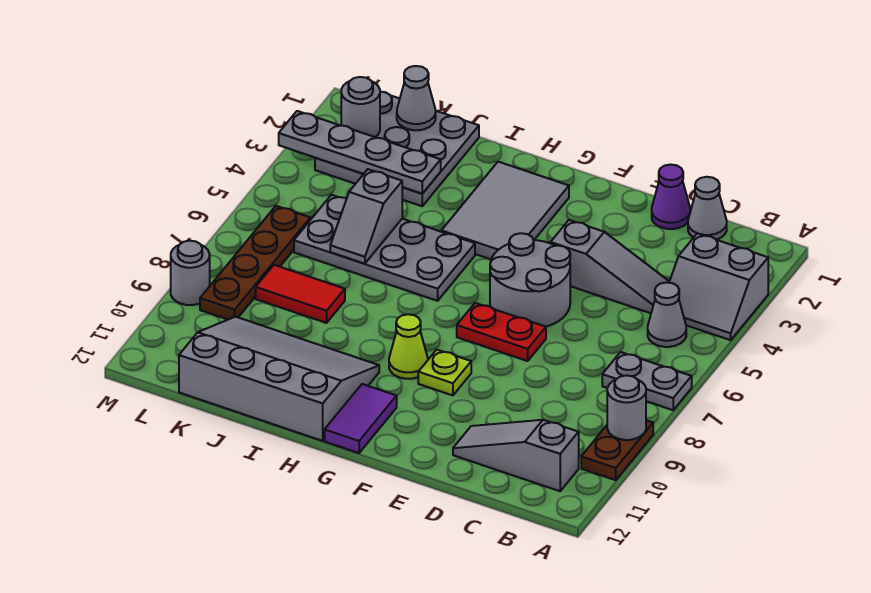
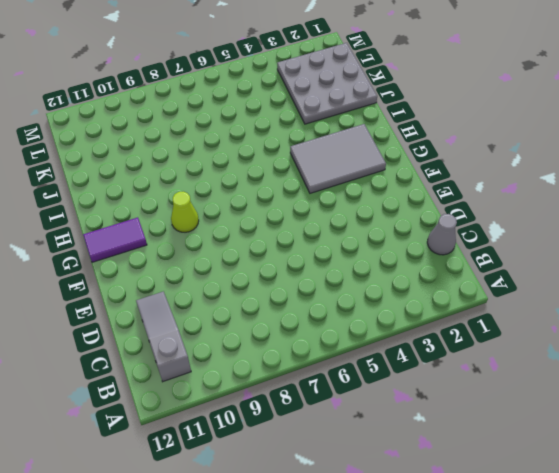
none -> grey slope A3:B4 level 1 top 3
none -> grey plate A7:B7 level 1
none -> brown plate A9:A10 level 1

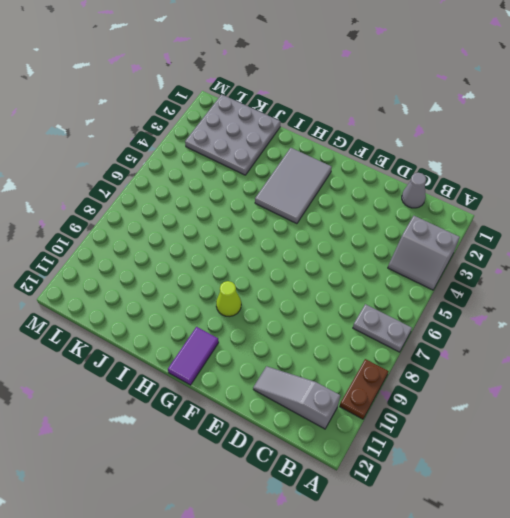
none -> grey cone B5 level 1
none -> grey slope C4:E4 level 1 top E
none -> purple cone D1 level 1

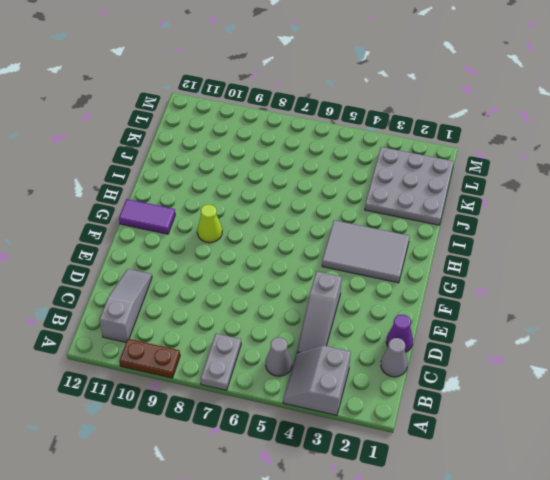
none -> grey round brick E5:F6 level 1
none -> red plate E7:F7 level 1
none -> lime plate F9 level 1

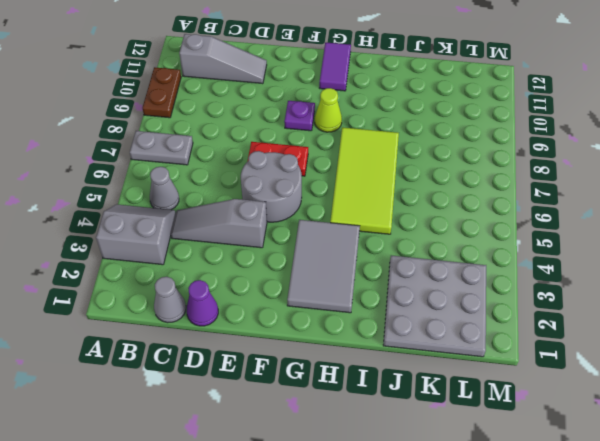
purple plate F9 level 1 -> lime plate F9 level 1
lime tile H5:I8 level 1 -> grey plate H5:K6 level 1
none -> grey slope H10:K12 level 1 top 12
none -> red tile J8:K8 level 1
none -> brown plate L6:L9 level 1

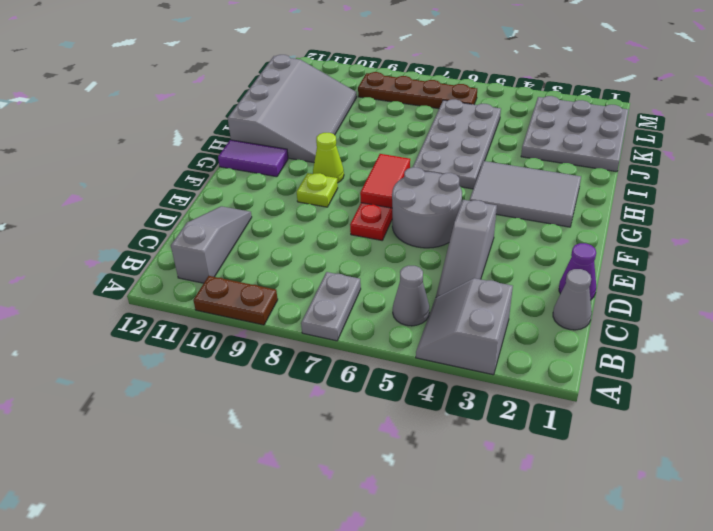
red tile F7:G7 level 2 -> red tile J8:K8 level 1
none -> grey round brick M9 level 1
none -> grey round brick A9 level 2
none -> grey plate J3:M3 level 2

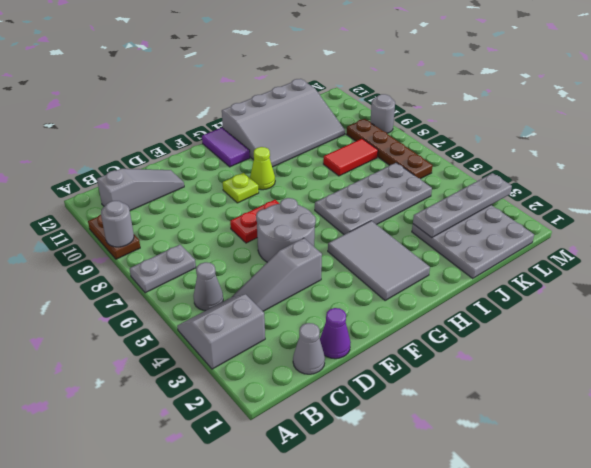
none -> grey slope J5:J6 level 2 top 5
none -> grey cone K1 level 2
none -> grey round brick L2 level 2

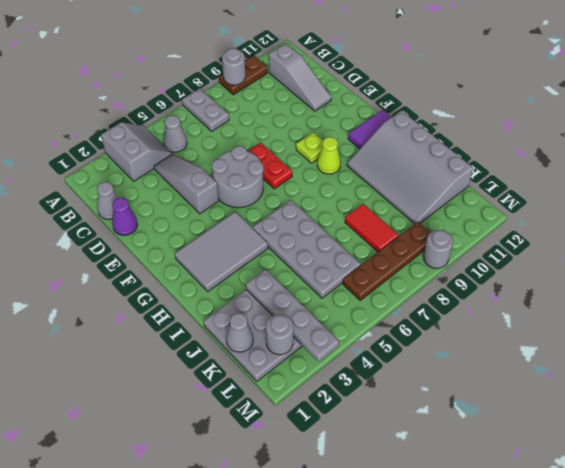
none -> grey slope J5:J6 level 2 top 5

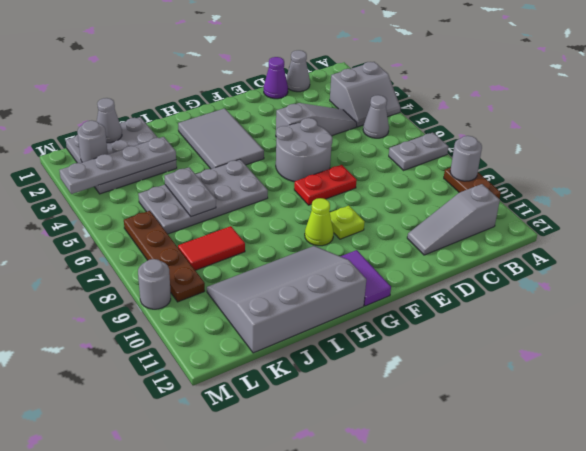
grey plate J5:J6 level 2 -> grey slope J5:J6 level 2 top 5

